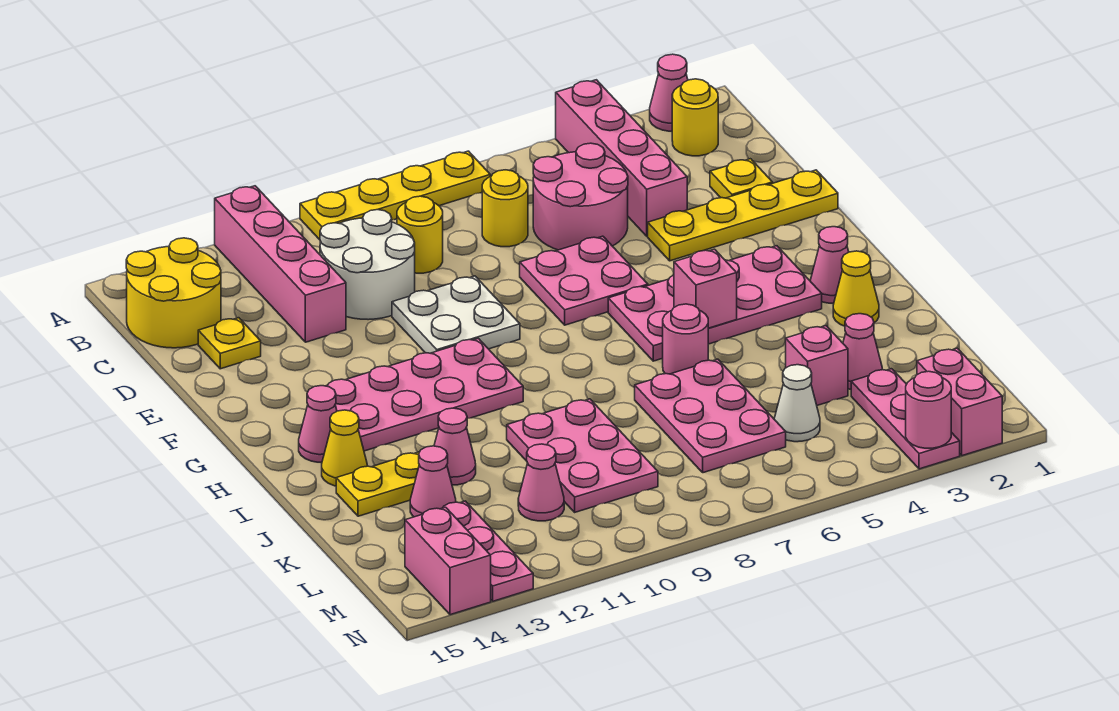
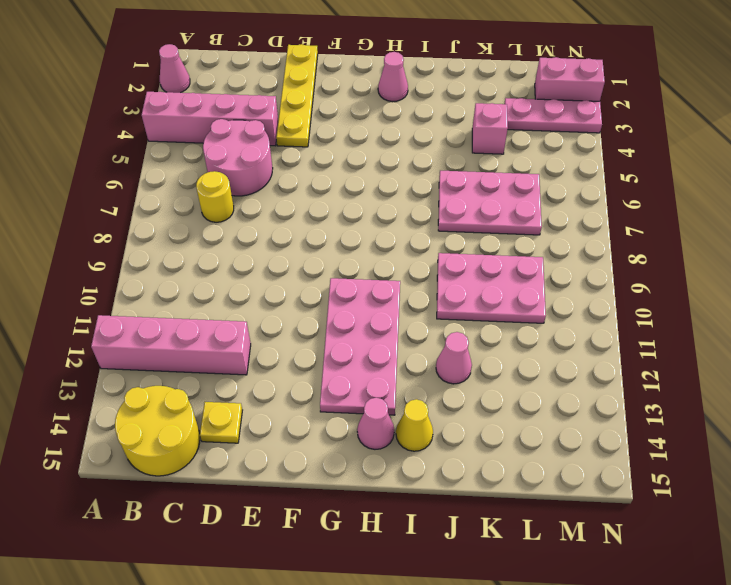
none -> yellow plate A7:A10 level 1
none -> yellow round brick B2 level 1
none -> yellow round brick C9 level 1
none -> white round brick C10:D11 level 1

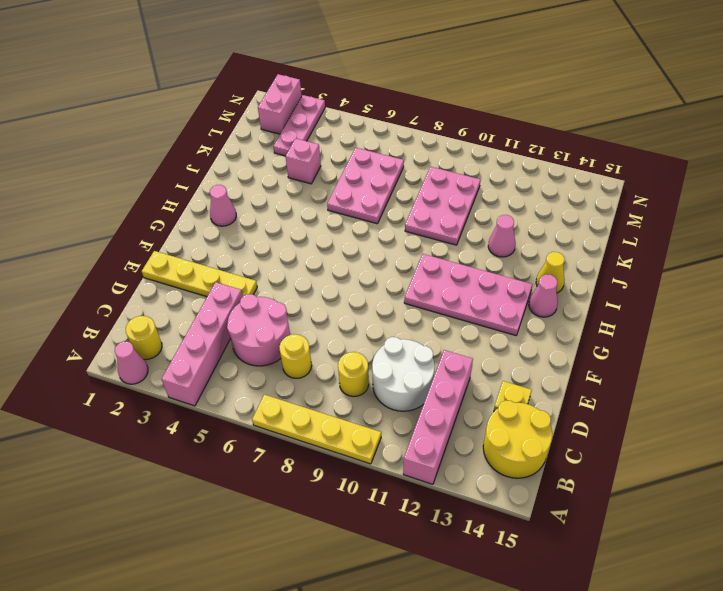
none -> yellow plate D2 level 1
none -> pink plate E6:F7 level 1
none -> white plate E9:F10 level 1
none -> pink plate G3:H6 level 1

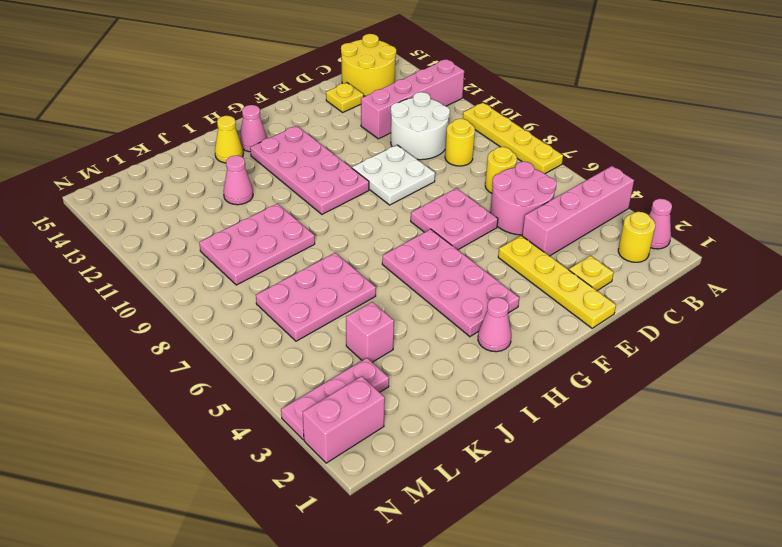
none -> yellow cone I2 level 1
none -> pink round brick I6 level 1
none -> yellow plate J13:J14 level 1
none -> pink cone K3 level 1

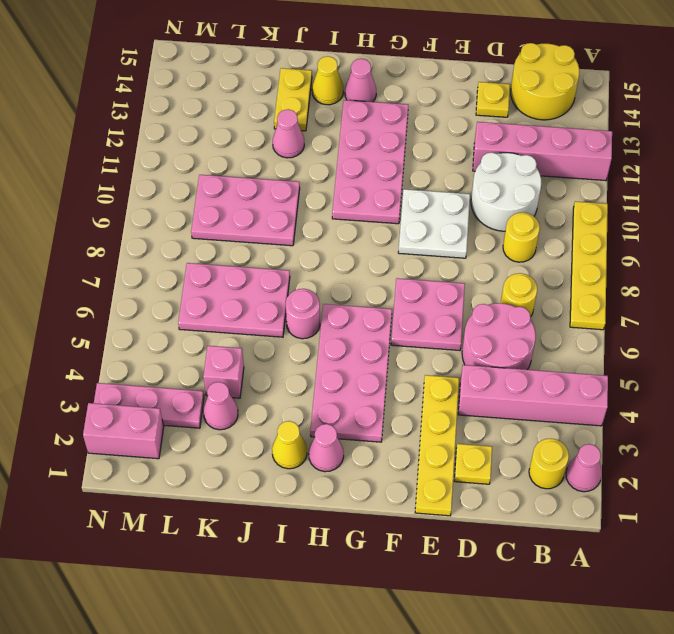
none -> pink cone K13 level 1
none -> white cone L5 level 1
none -> pink cone L11 level 1
none -> pink plate L13:N13 level 1

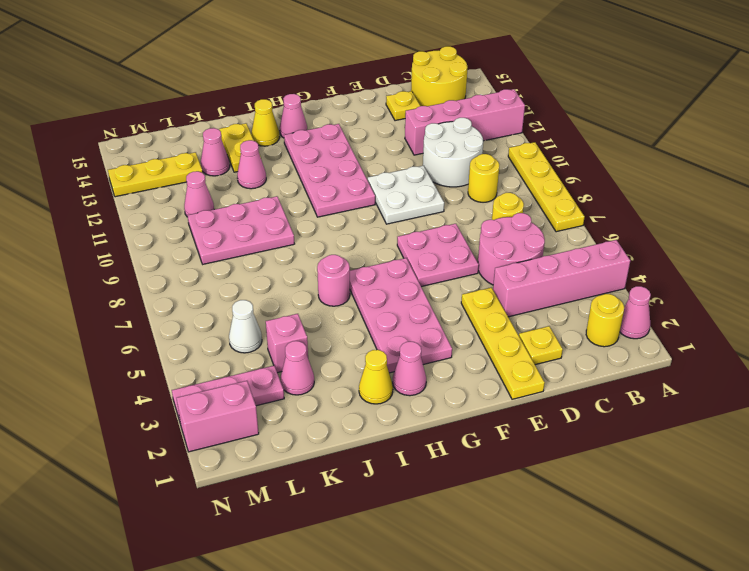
yellow plate L13:N13 level 1 -> pink plate L13:N13 level 1
none -> pink plate J6:L7 level 1
none -> pink brick M14:N14 level 1
none -> pink brick H5 level 2
none -> pink round brick N3 level 2

